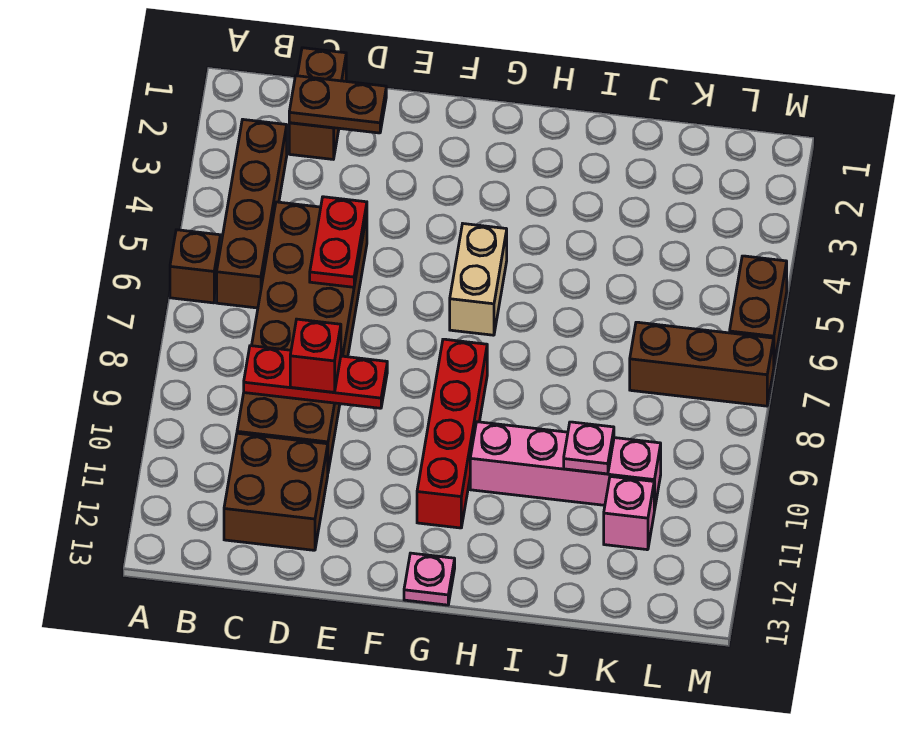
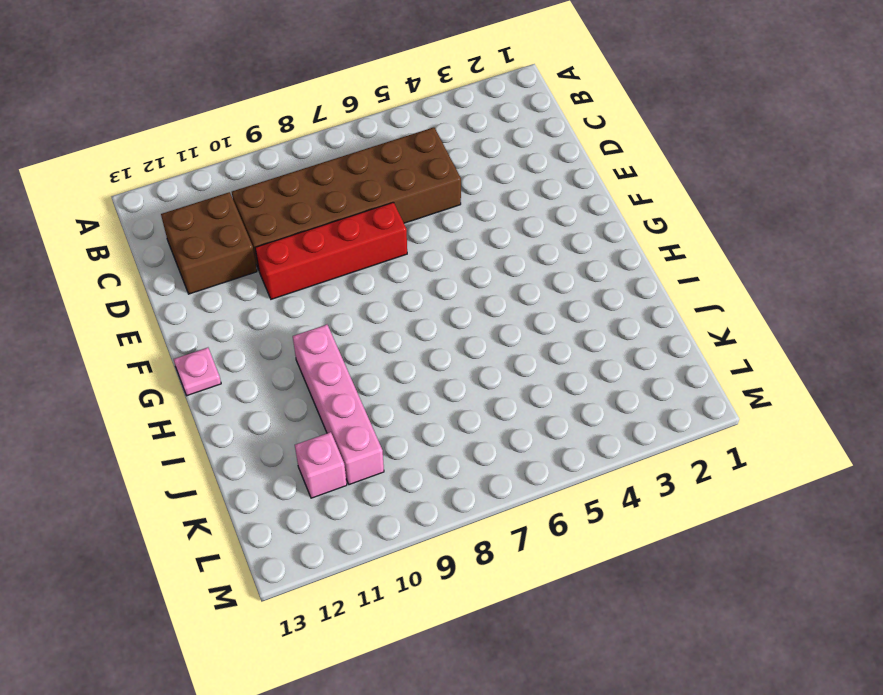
red brick E7:E10 level 1 -> red brick G8:G11 level 1
none -> brown brick A6 level 1
none -> brown brick B3:B6 level 1
none -> brown brick C1:C2 level 1

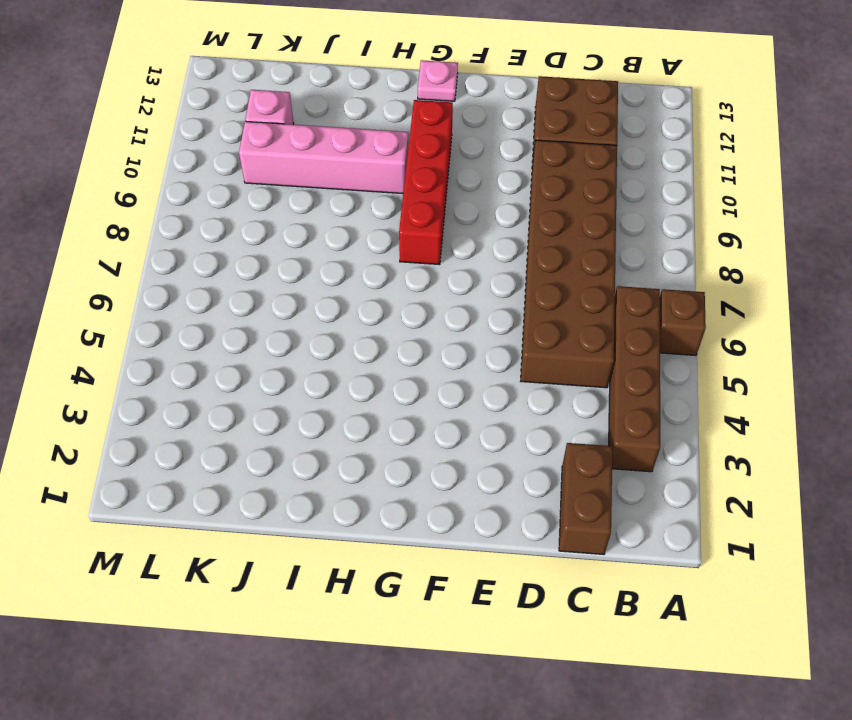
none -> tan brick G5:G6 level 1
none -> brown brick K7:M7 level 1
none -> brown brick M5:M6 level 1

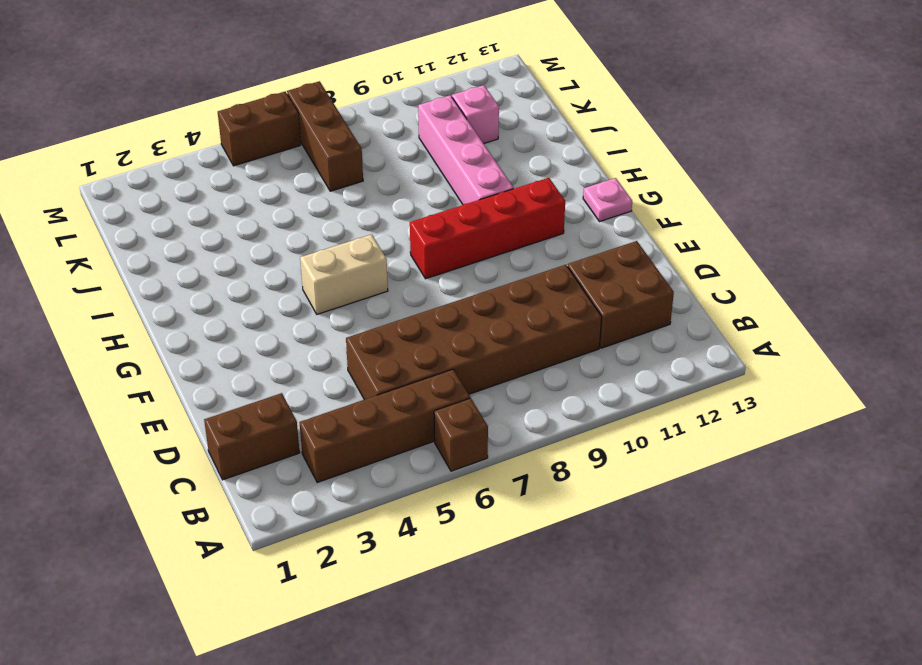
none -> brown plate C2:D2 level 2
none -> red plate C9:E9 level 2
none -> red plate D5:D6 level 2

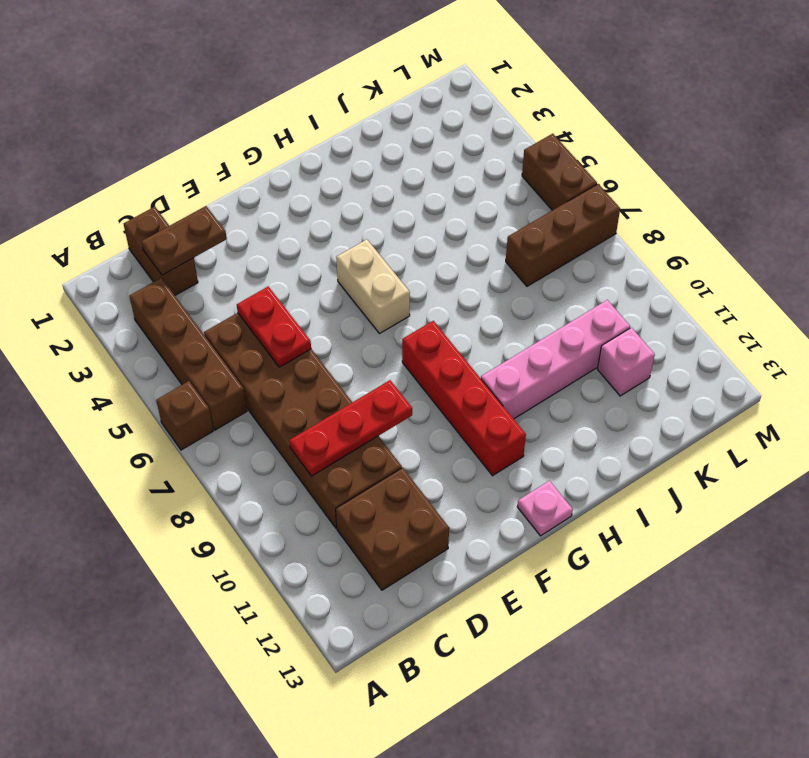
none -> pink plate J10 level 2
none -> red brick D9 level 3

